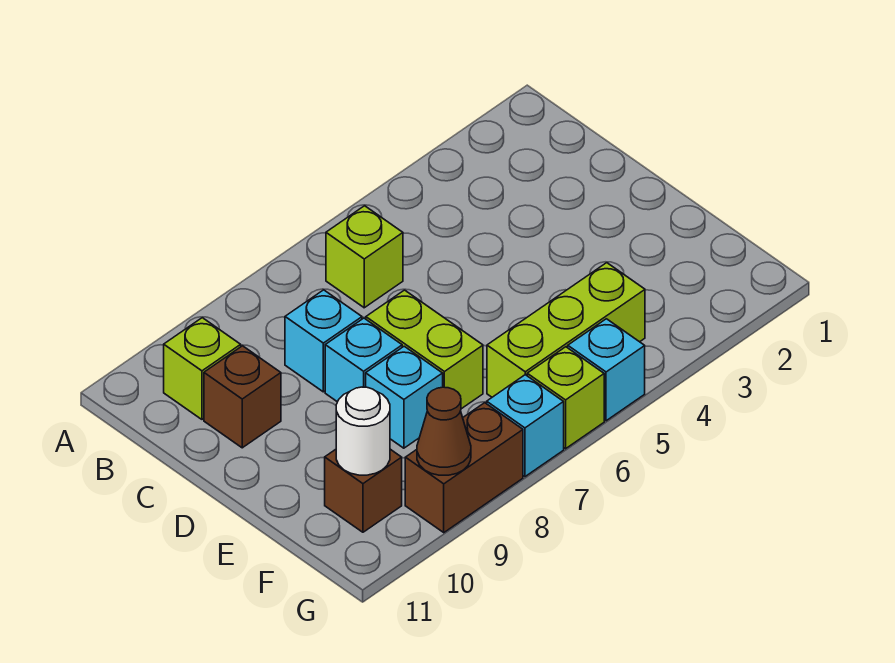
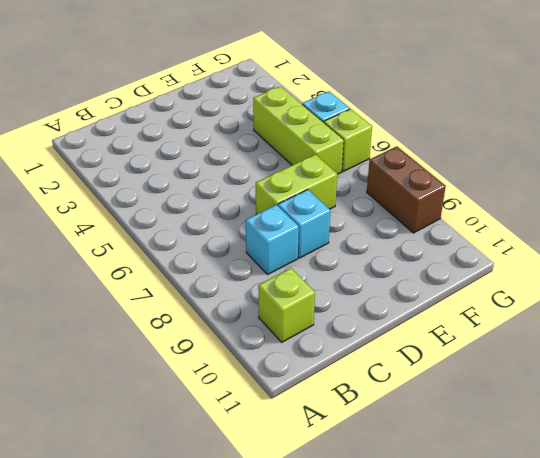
none -> lime brick B6 level 1
none -> brown brick C10 level 1
none -> cyan brick E8 level 1

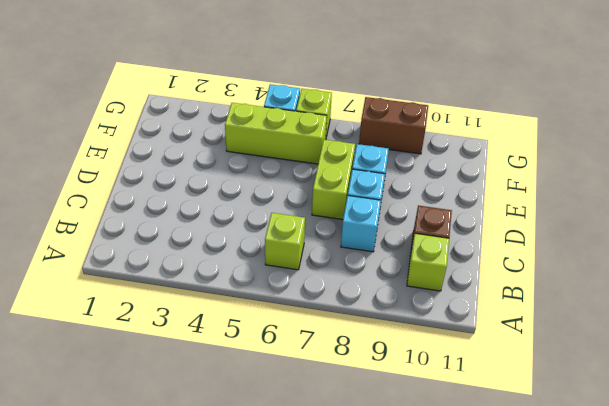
none -> brown brick F10 level 1
none -> cyan brick G7 level 1
none -> white round brick F10 level 2

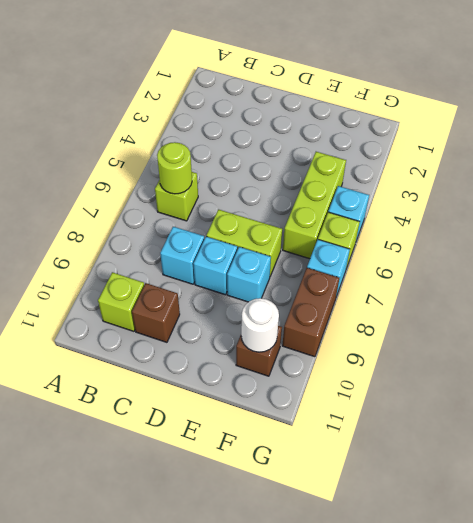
lime round brick B6 level 2 -> none
none -> brown cone G9 level 2

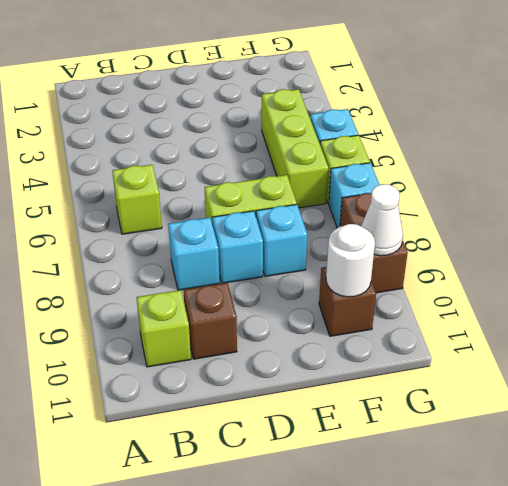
white cone G9 level 2 -> brown cone G9 level 2

